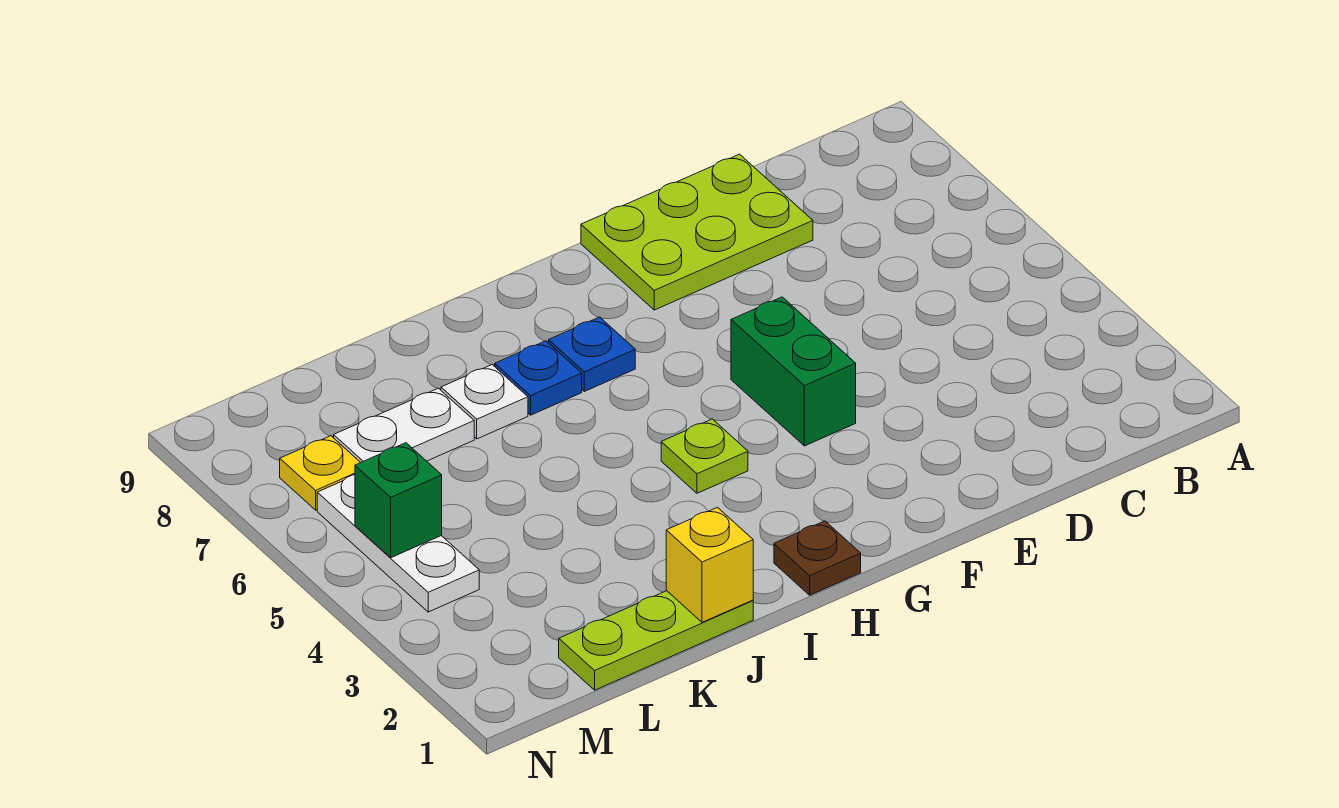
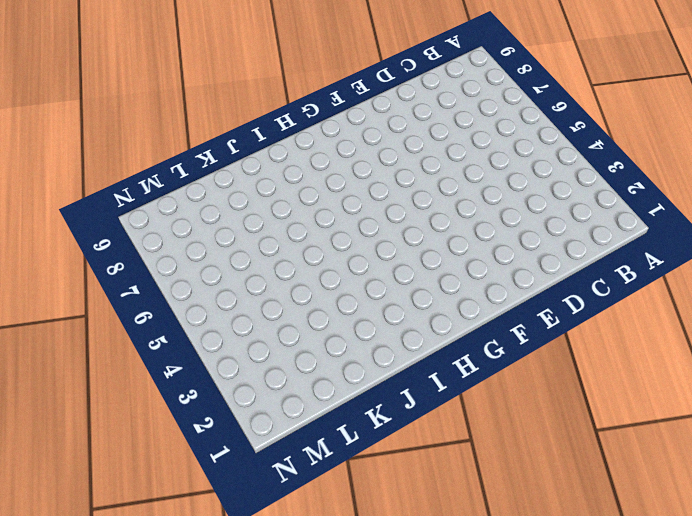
none -> lime plate D8:F9 level 1
none -> green brick F4:F5 level 1
none -> brown plate H1 level 1

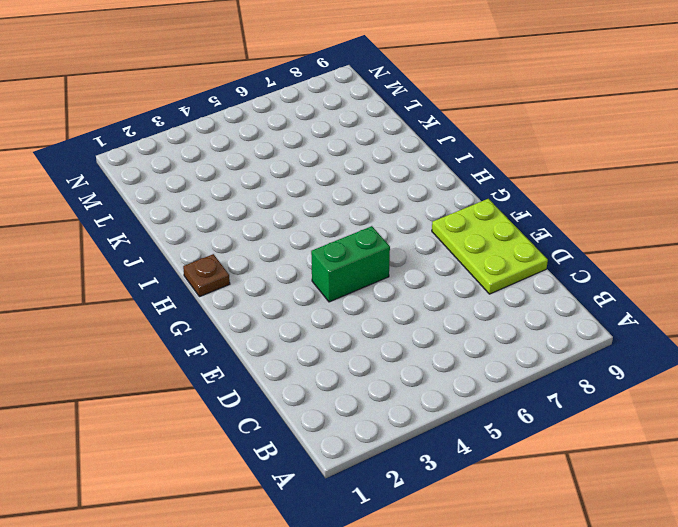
none -> lime plate H4 level 1
none -> blue plate H7 level 1
none -> blue plate I7 level 1

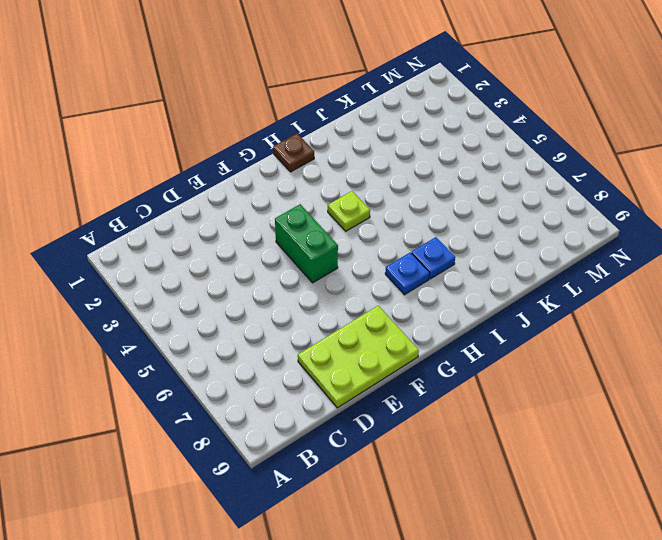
none -> lime plate J1:L1 level 1
none -> white plate J7 level 1
none -> white plate K7:L7 level 1

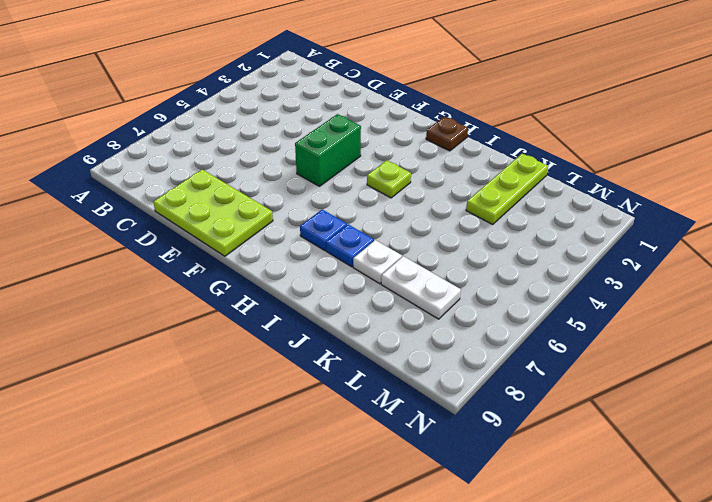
lime plate K1:K3 level 1 -> lime plate J1:L1 level 1
none -> white plate M4:M6 level 1
none -> yellow plate M7 level 1
none -> yellow brick J1 level 2

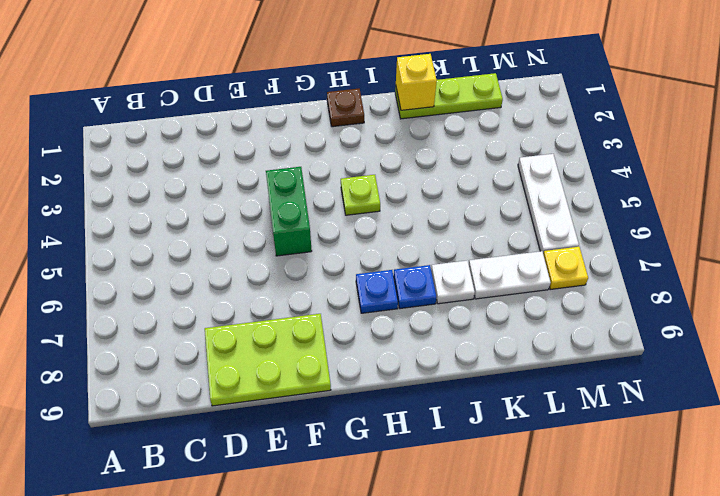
none -> green brick M5 level 2

